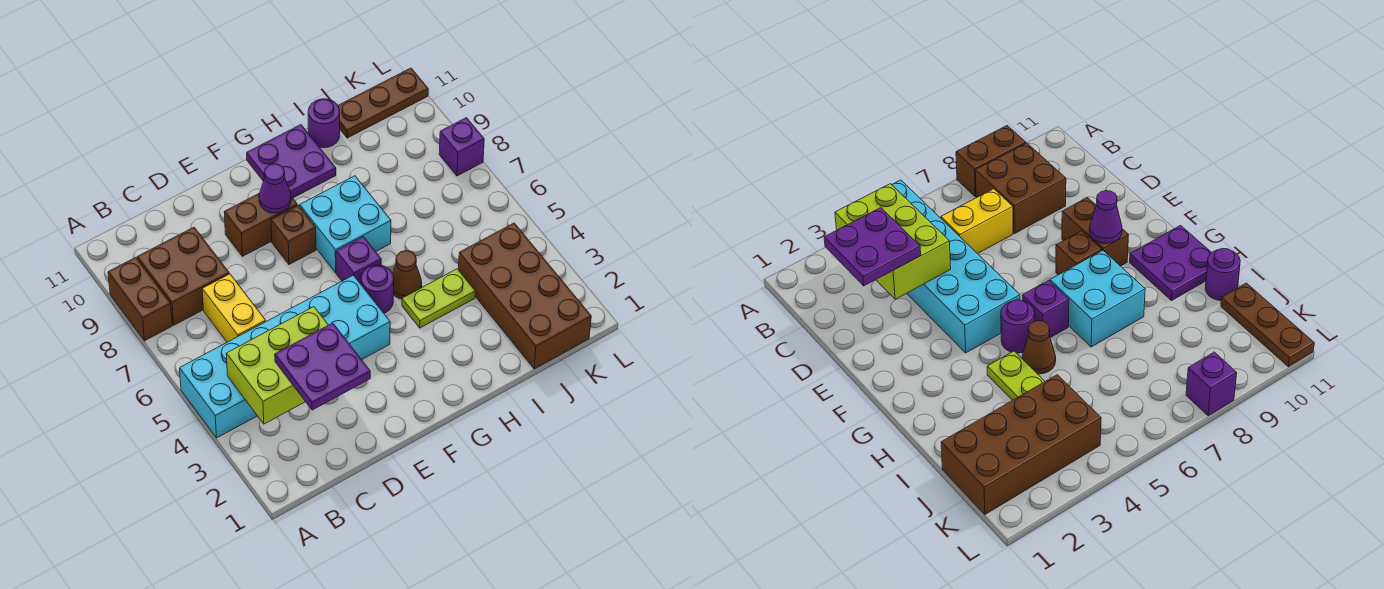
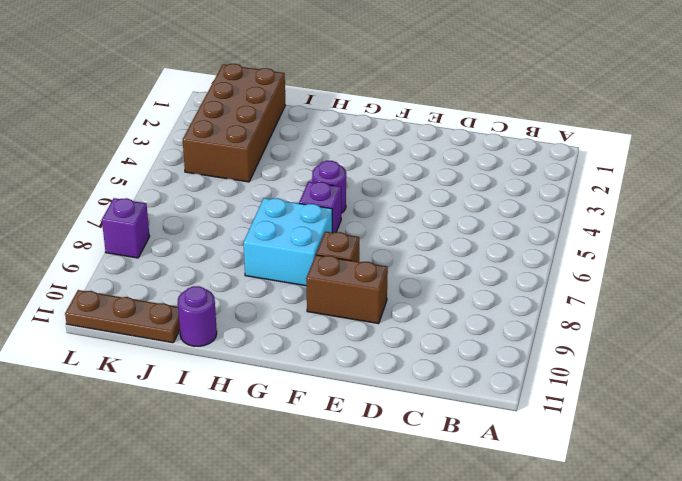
none -> cyan brick A4:F5 level 1
none -> brown brick A8:A9 level 1
none -> brown brick B8:C9 level 1

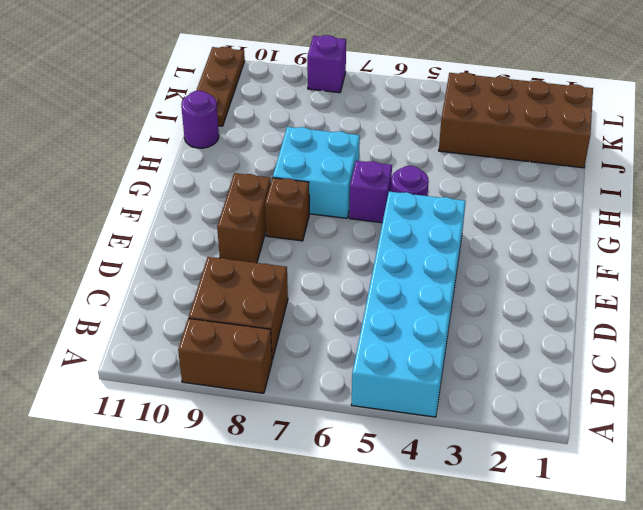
none -> yellow brick C6:C7 level 1
none -> purple plate G10:H11 level 1
none -> lime plate H4:I4 level 1

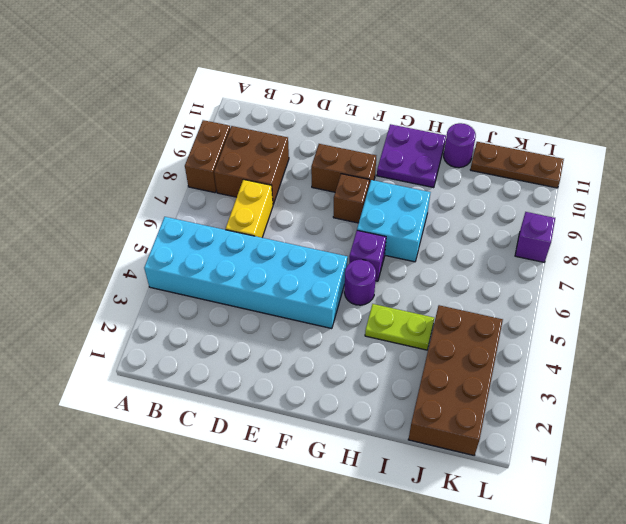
none -> brown cone H5 level 1
none -> lime brick B3:D4 level 2
none -> purple cone F9 level 2

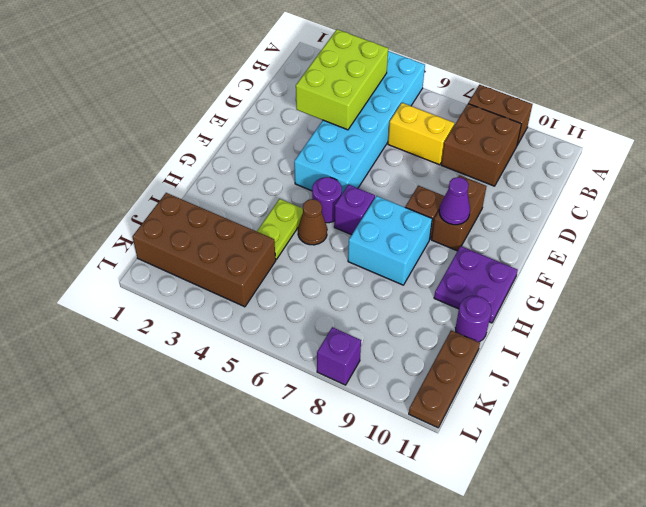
none -> purple plate C2:D3 level 3

